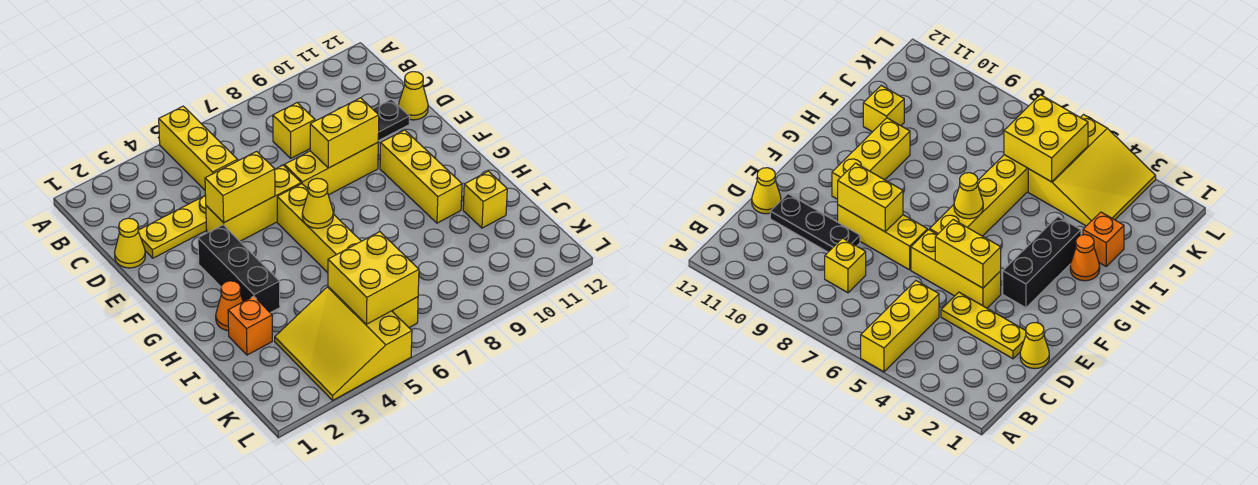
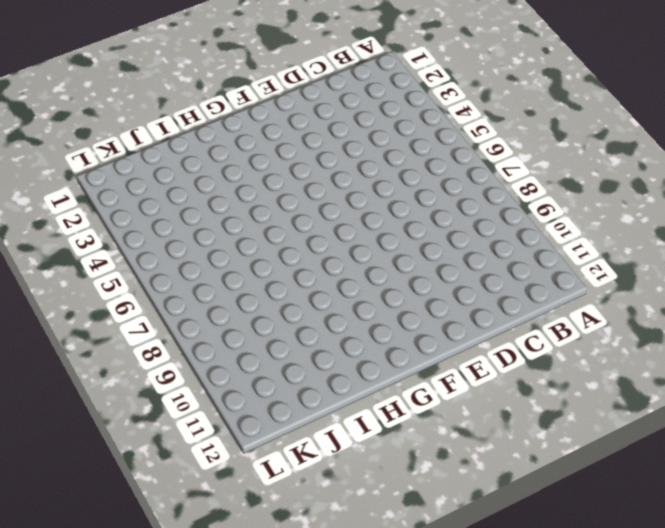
none -> yellow brick A5:C5 level 1
none -> yellow brick C8 level 1
none -> yellow cone D1 level 1

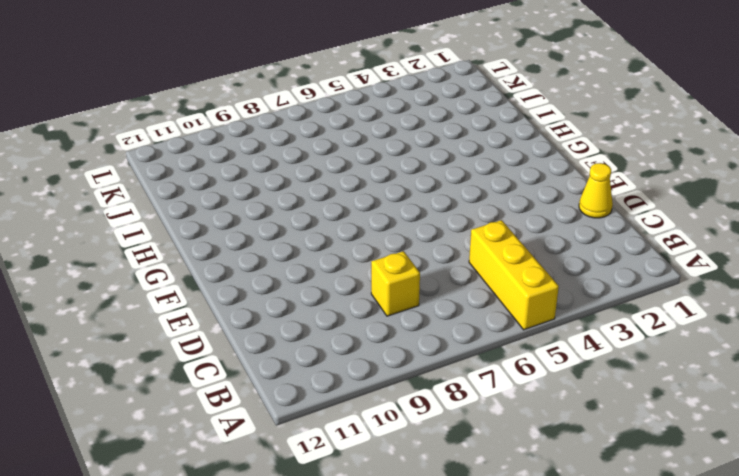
none -> yellow plate D2:D4 level 1
none -> black plate D9:D11 level 1
none -> yellow cone D12 level 1

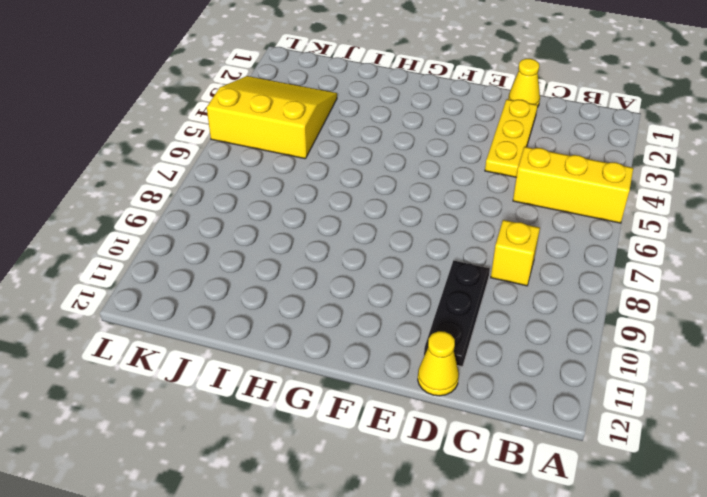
none -> yellow brick E4:E6 level 1
none -> yellow brick E7:E9 level 1
none -> black brick F3:H3 level 1

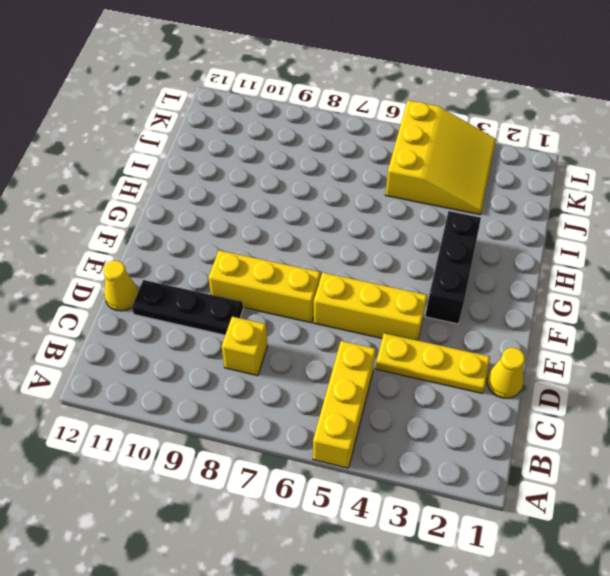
none -> yellow brick F6:K6 level 1
none -> yellow brick F10:H10 level 1
none -> orange cone H2 level 1

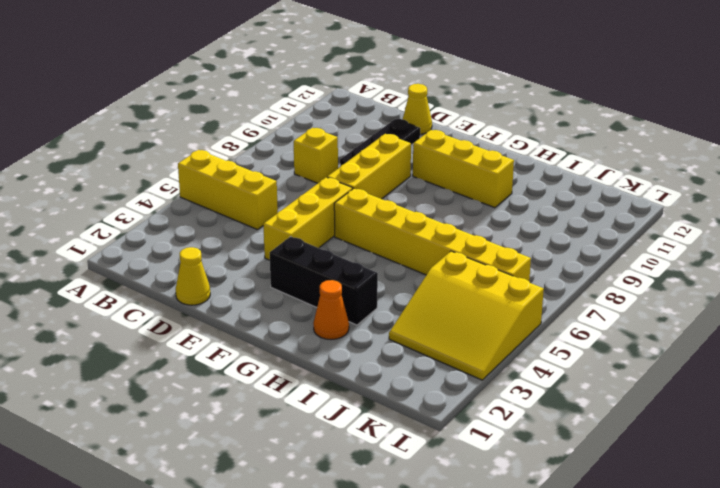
none -> yellow plate D2:D4 level 1
none -> orange brick I2 level 1
none -> yellow brick I11 level 1

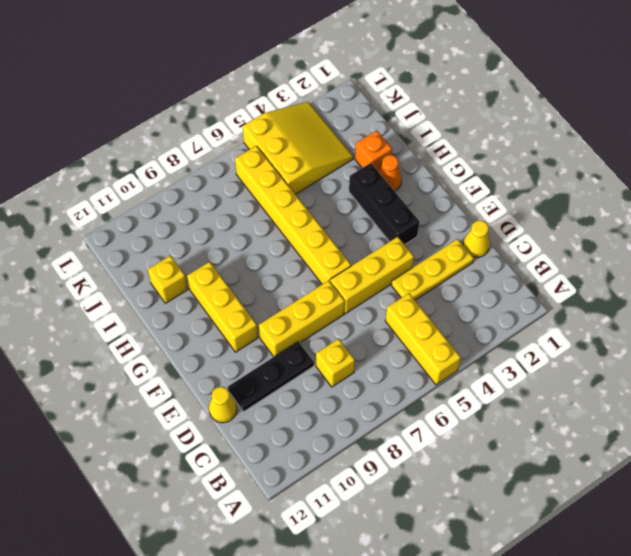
none -> yellow brick E4:E5 level 2
none -> yellow brick E8:E9 level 2
none -> yellow cone G6 level 2

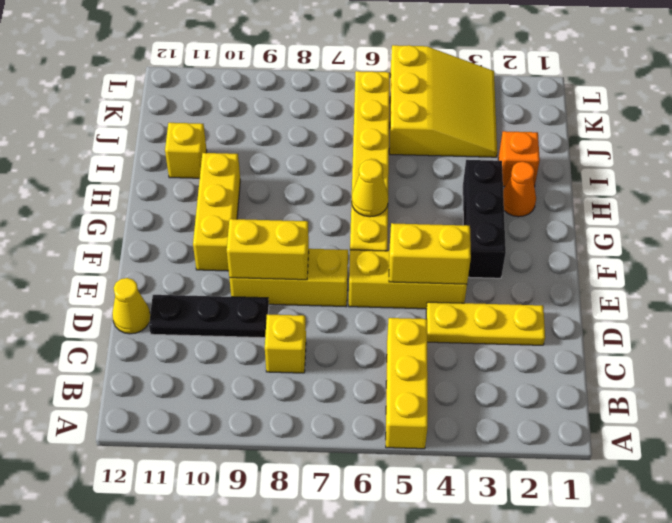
none -> yellow cone D1 level 1
none -> yellow brick J5:K6 level 2

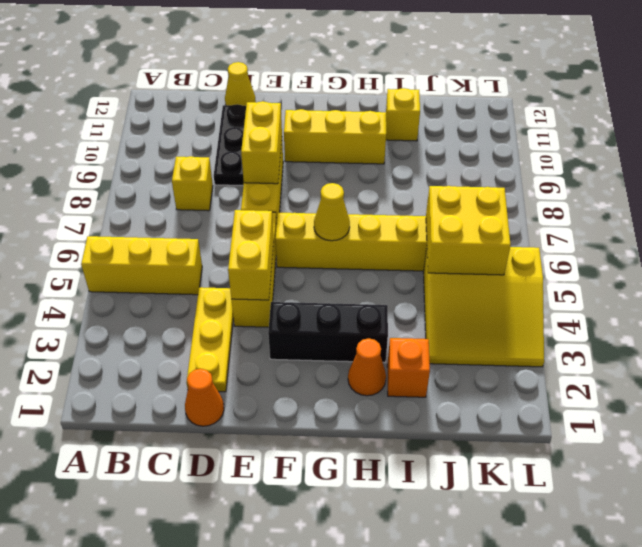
orange cone D1 level 1 -> yellow cone D1 level 1

